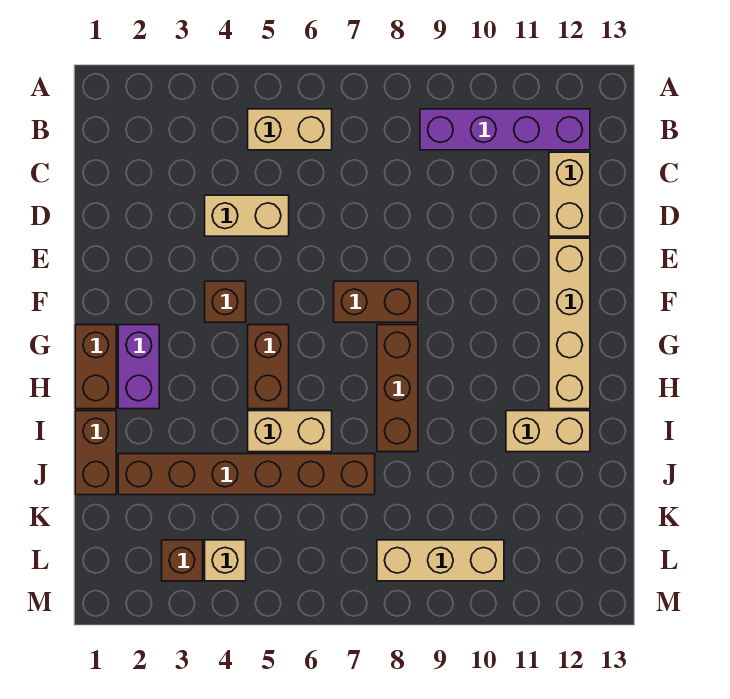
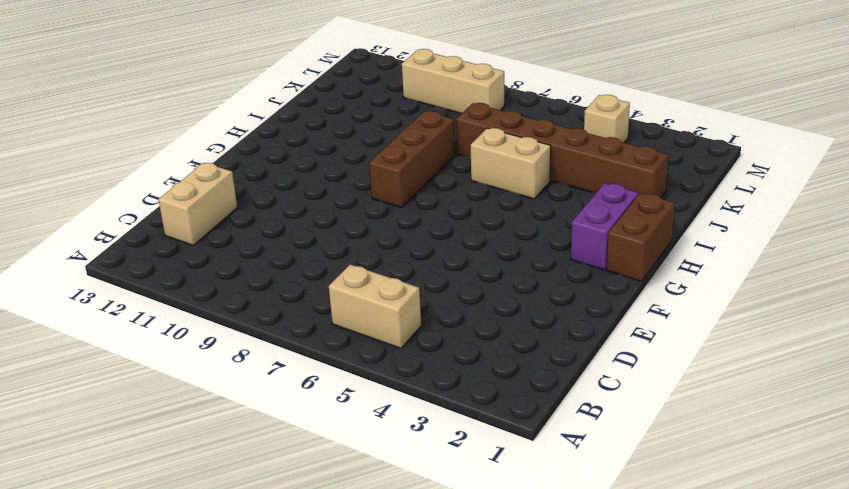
none -> purple brick B9:B12 level 1
none -> tan brick D4:D5 level 1
none -> tan brick E12:H12 level 1

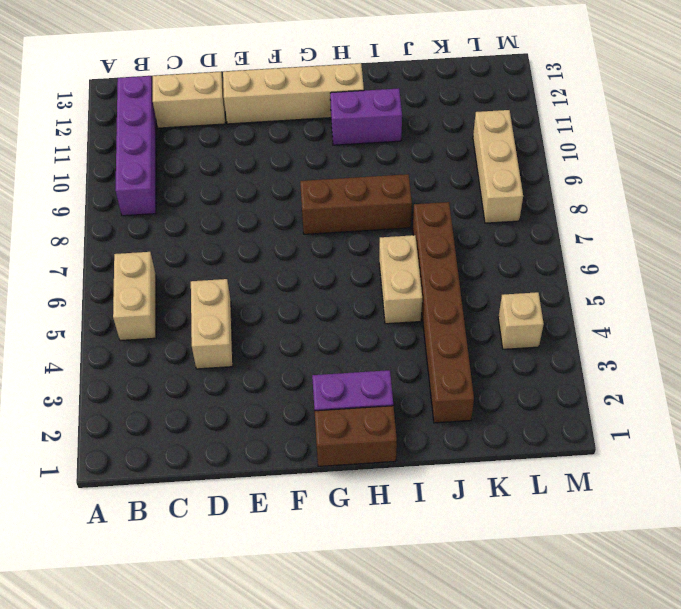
purple brick H11:I11 level 1 -> tan brick I11:I12 level 1
none -> brown brick F4 level 1
none -> brown brick F7:F8 level 1
none -> brown brick G5:H5 level 1

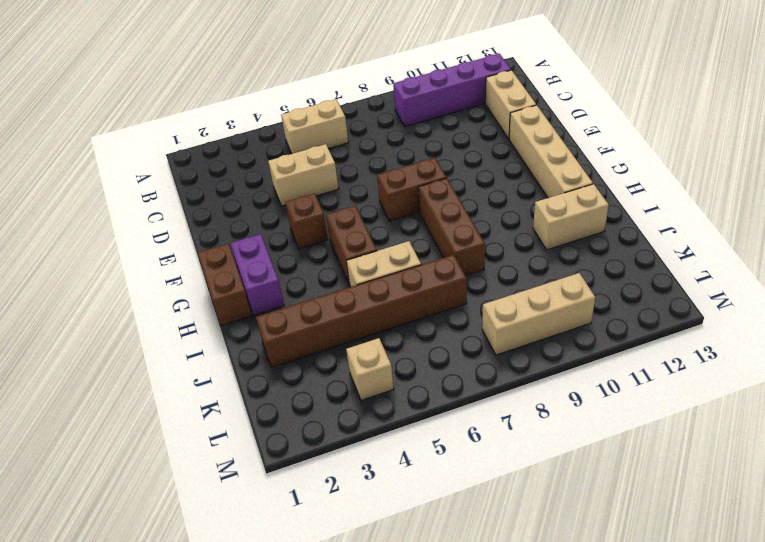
none -> brown brick I1:J1 level 1
none -> brown brick L3 level 1

